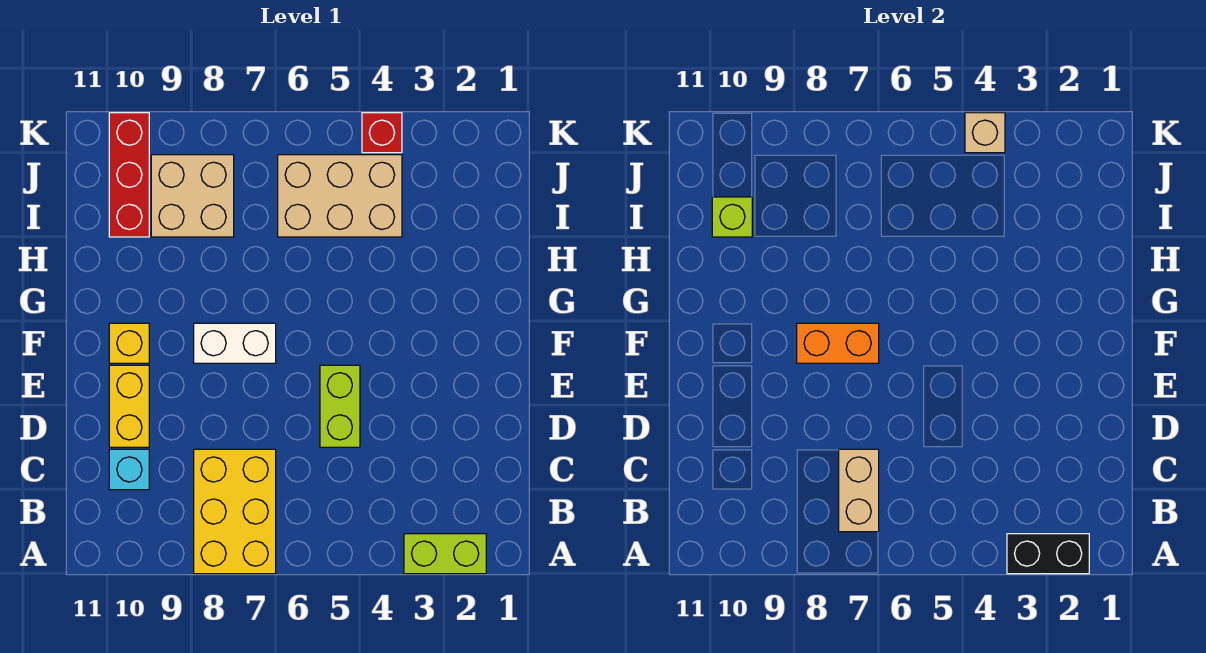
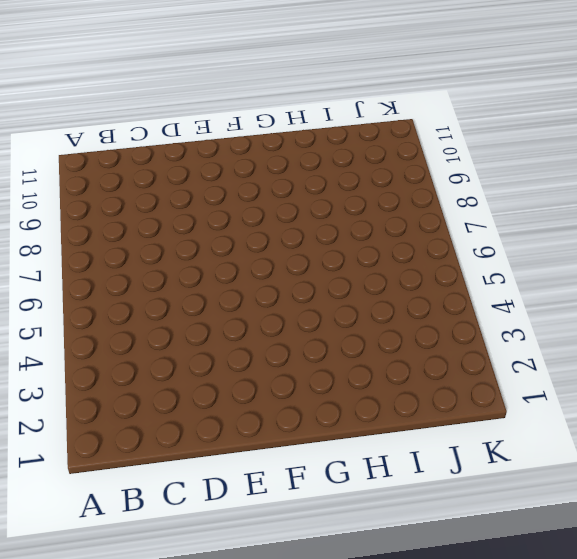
none -> lime brick A2:A3 level 1
none -> yellow brick A7:C8 level 1
none -> cyan brick C10 level 1

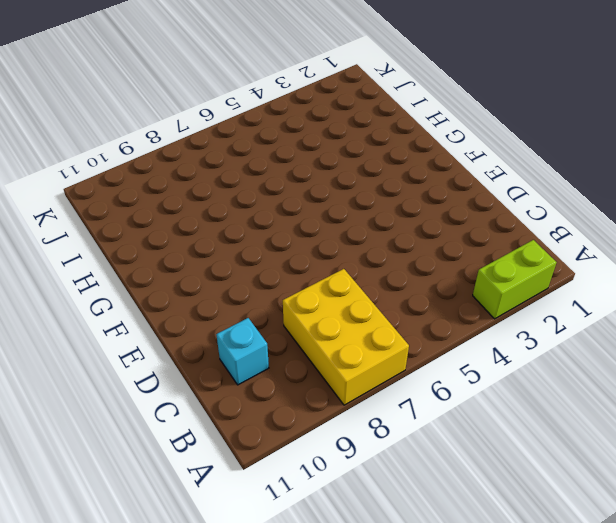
none -> lime brick D5:E5 level 1
none -> yellow brick D10:E10 level 1
none -> white brick F7:F8 level 1

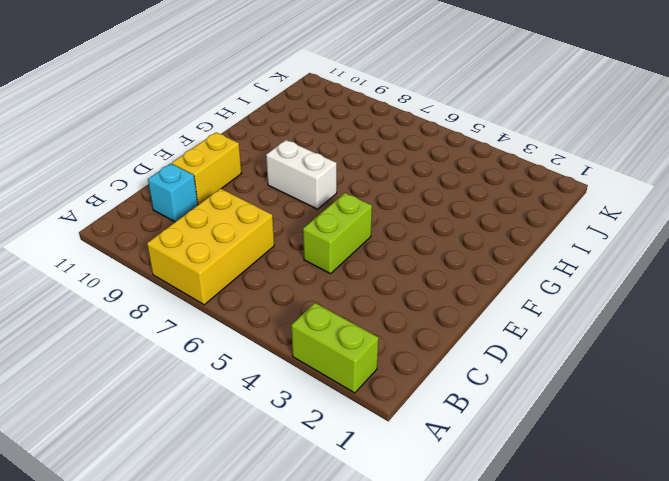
none -> yellow brick F10 level 1
none -> tan brick I4:J6 level 1
none -> tan brick I8:J9 level 1

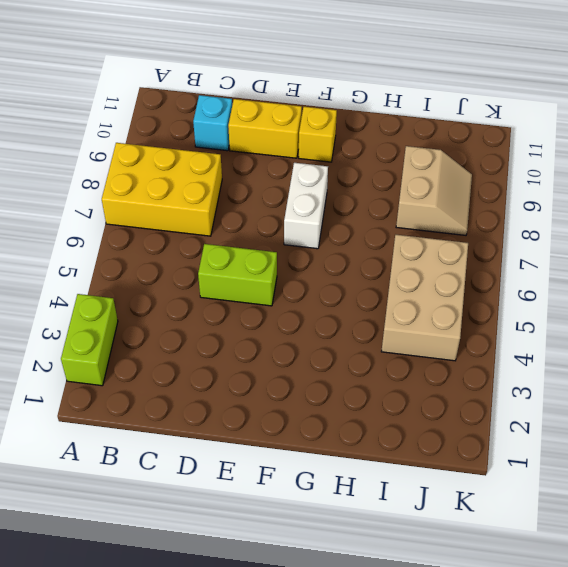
tan slope I8:J9 level 1 top I -> tan brick I8:J9 level 1
none -> red brick I10:K10 level 1
none -> red brick K4 level 1
none -> black brick A2:A3 level 2

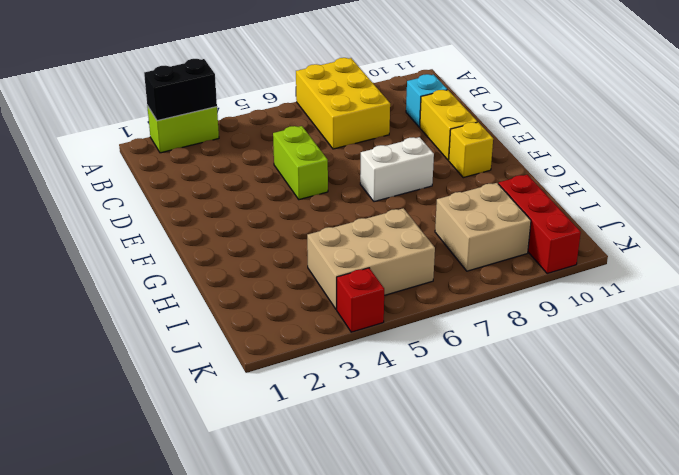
none -> tan brick B7:C7 level 2
none -> orange brick F7:F8 level 2
none -> lime brick I10 level 2

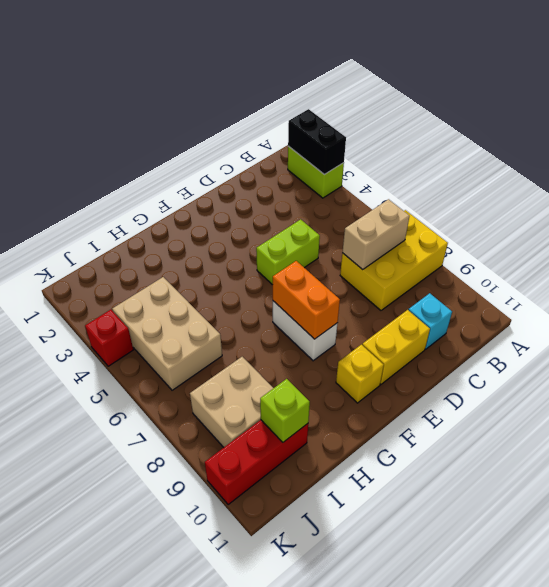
none -> tan brick K4 level 2

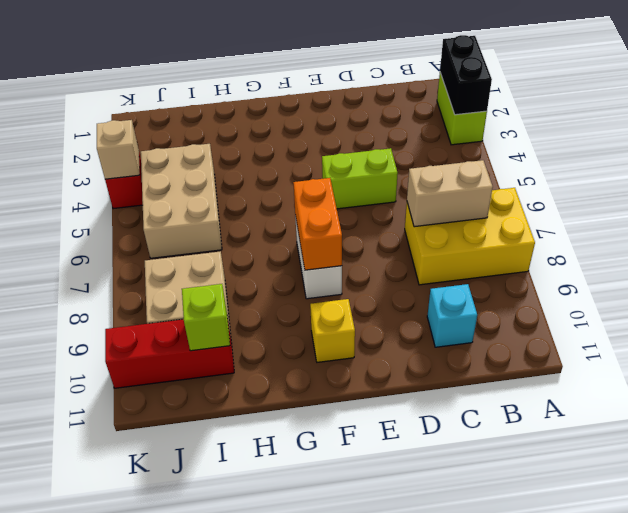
none -> yellow brick D10:E10 level 1

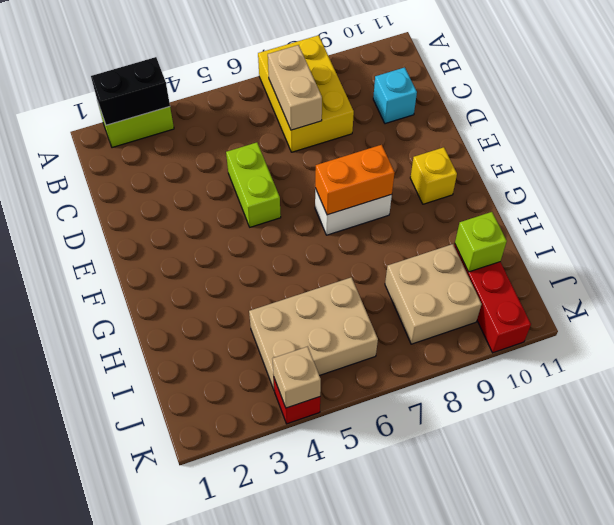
none -> yellow brick D10:E10 level 1

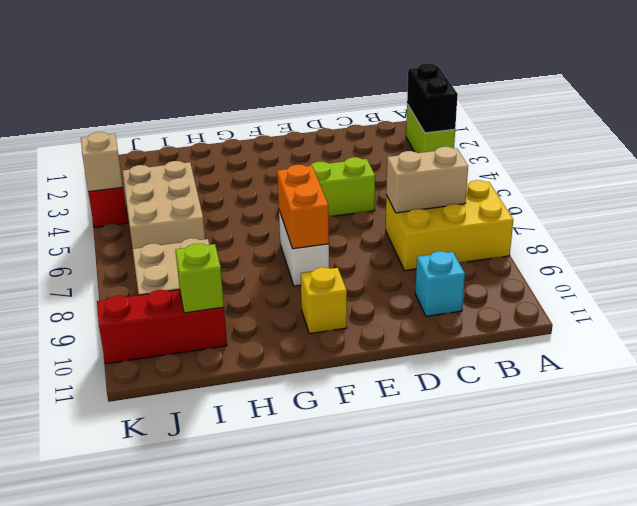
none -> yellow brick D10:E10 level 1

